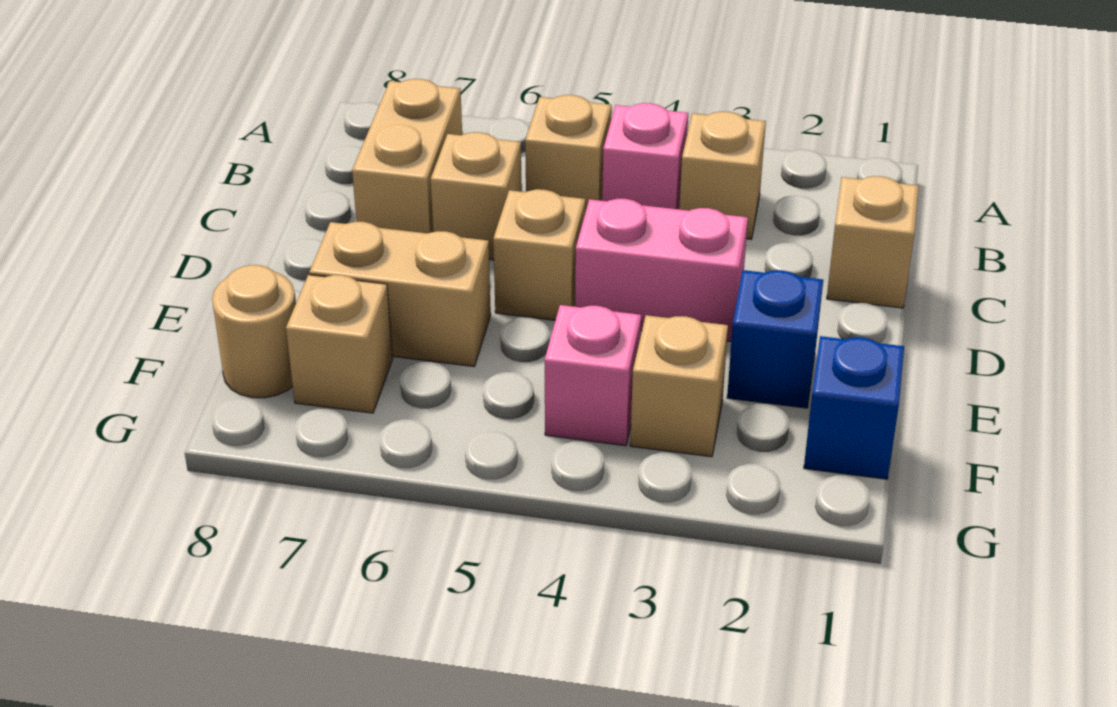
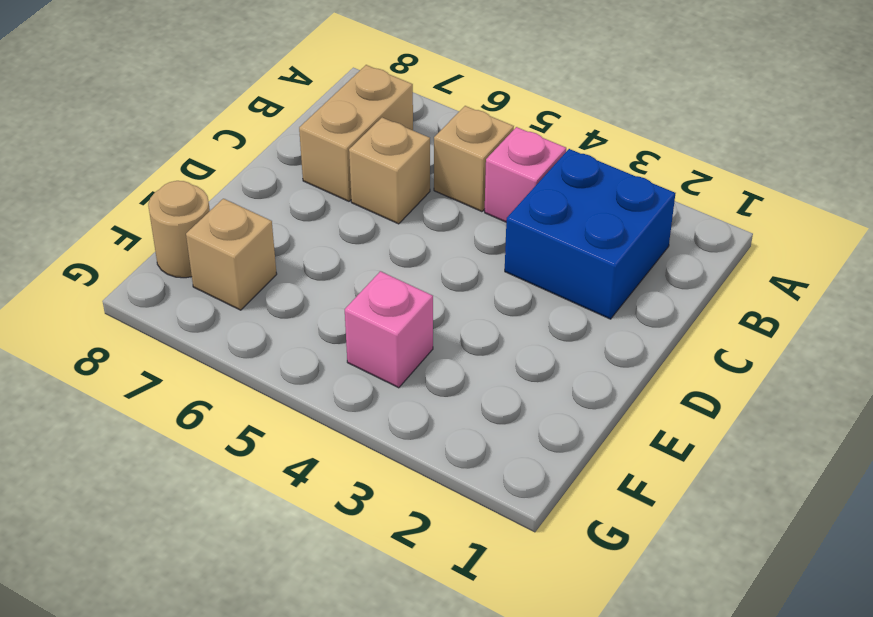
blue brick B2:C3 level 1 -> tan brick B3 level 1
none -> tan brick C1 level 1
none -> pink brick D3:D4 level 1
none -> tan brick D5 level 1

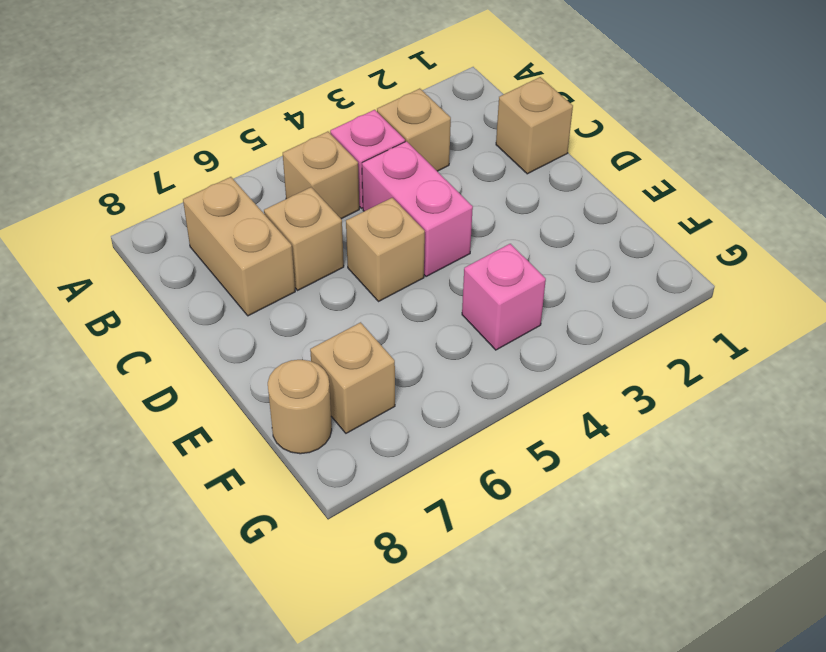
pink brick C4:D4 level 1 -> pink brick D3:D4 level 1
none -> blue brick E2 level 1
none -> tan brick E6:E7 level 1
none -> blue brick F1 level 1

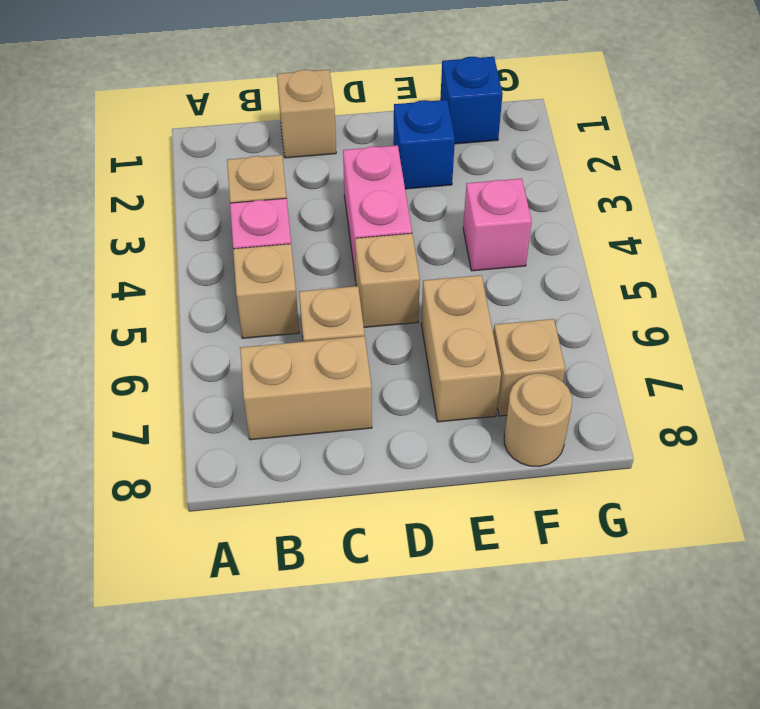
none -> tan brick F3 level 1

